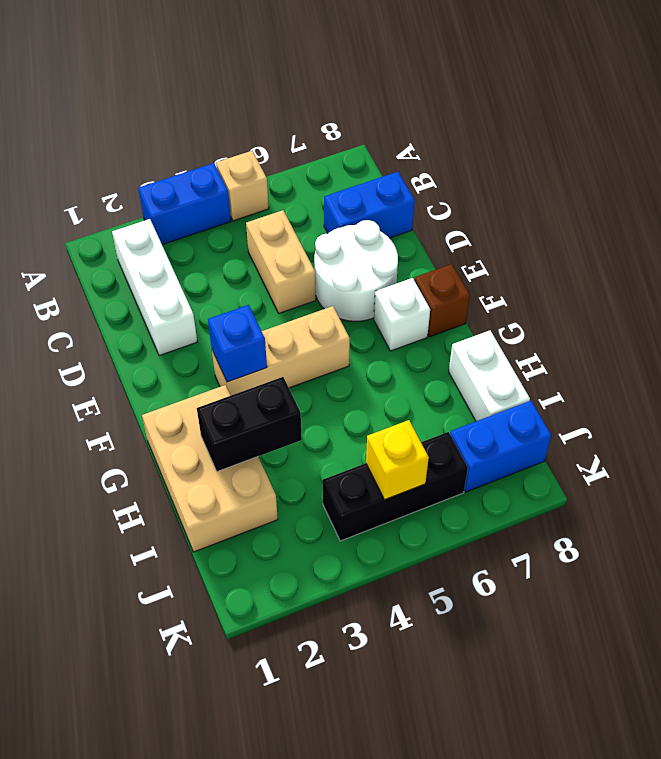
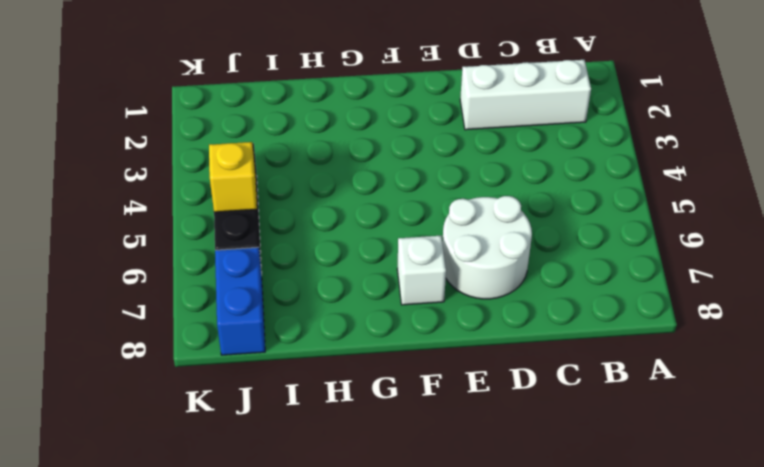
none -> blue brick A3:A4 level 1
none -> tan brick A5 level 1
none -> tan brick C5:D5 level 1

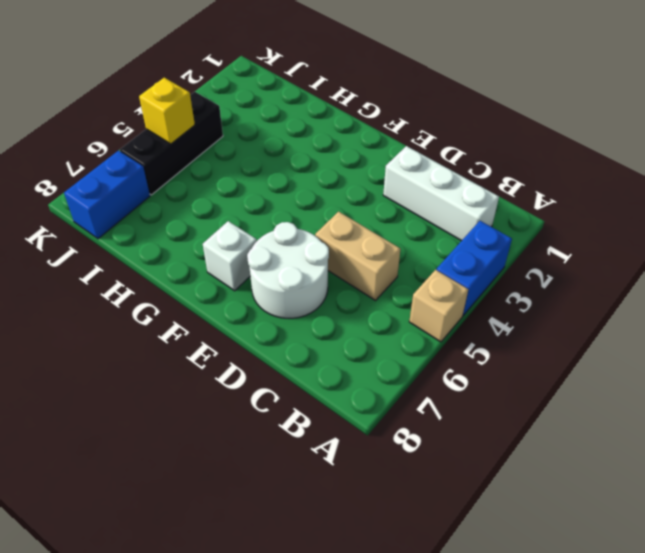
none -> blue brick C7:C8 level 1
none -> tan brick F3:F5 level 1
none -> brown brick F8 level 1

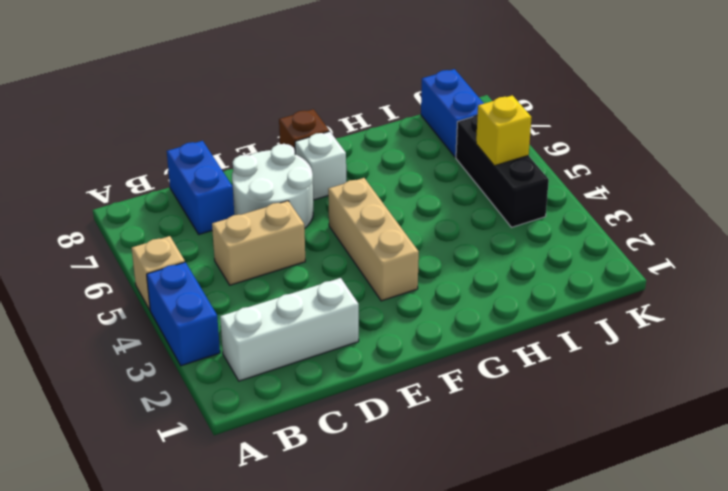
none -> tan brick G1:I2 level 1
none -> white brick H8:I8 level 1
none -> blue brick F3 level 2

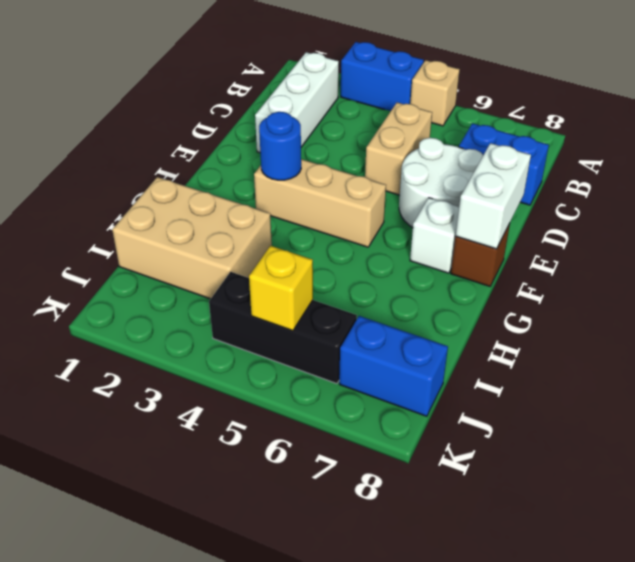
white brick E8:F8 level 2 -> white brick H8:I8 level 1
blue round brick F3 level 2 -> blue brick F3 level 2
tan brick H1:I3 level 1 -> tan brick G1:I2 level 1
none -> black brick H2:H3 level 2

